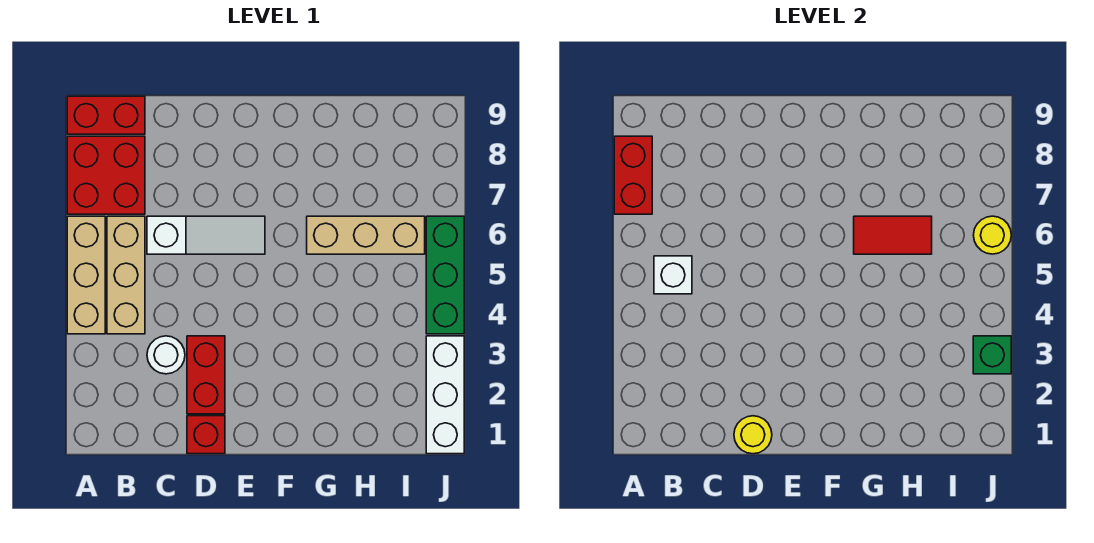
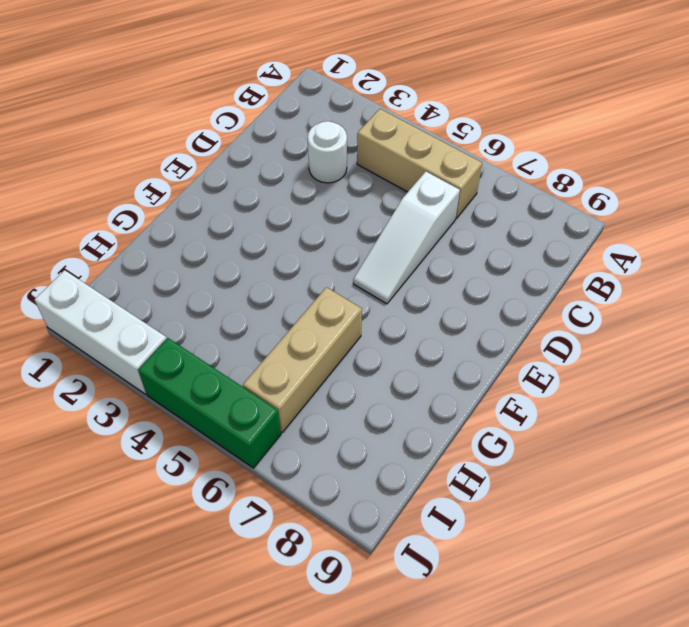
none -> tan brick A4:A6 level 1
none -> red brick A7:B8 level 1
none -> red brick A9:B9 level 1

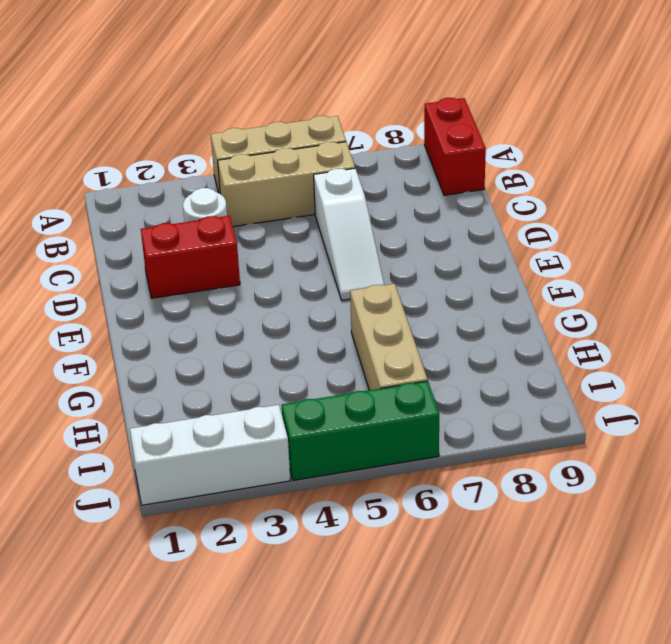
none -> red brick A7:B8 level 1
none -> red brick D1 level 1
none -> red brick A7:A8 level 2

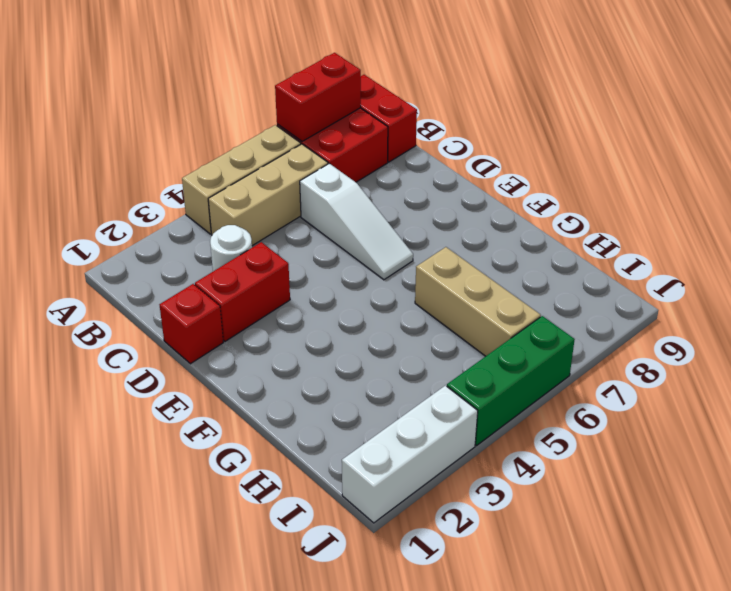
none -> white brick B5 level 2
none -> yellow round brick D1 level 2
none -> red tile G6:H6 level 2

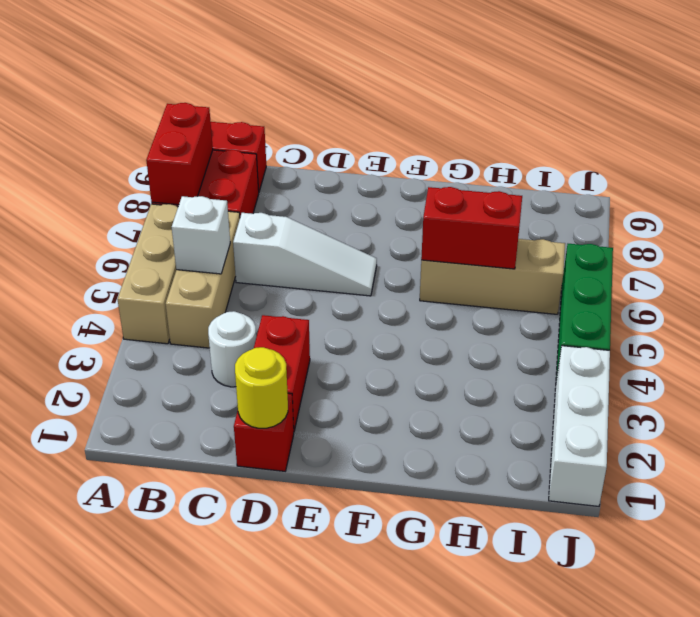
red brick G6:H6 level 2 -> red tile G6:H6 level 2
none -> green brick J3 level 2
none -> yellow round brick J6 level 2

